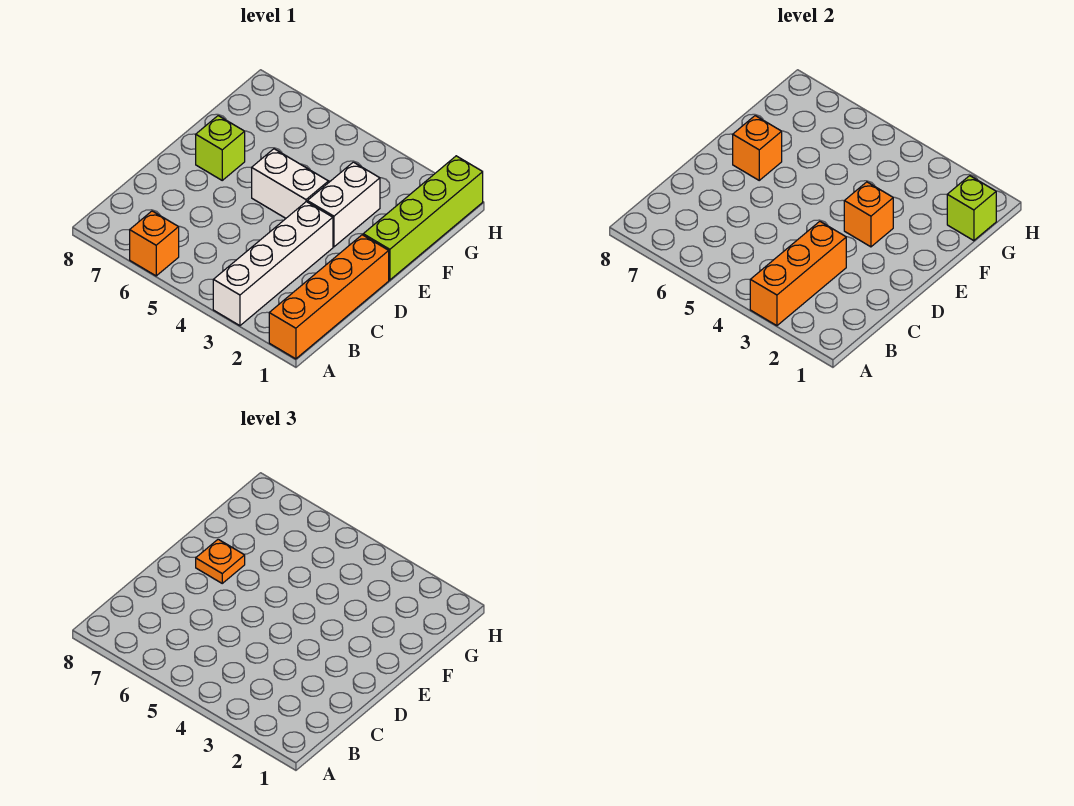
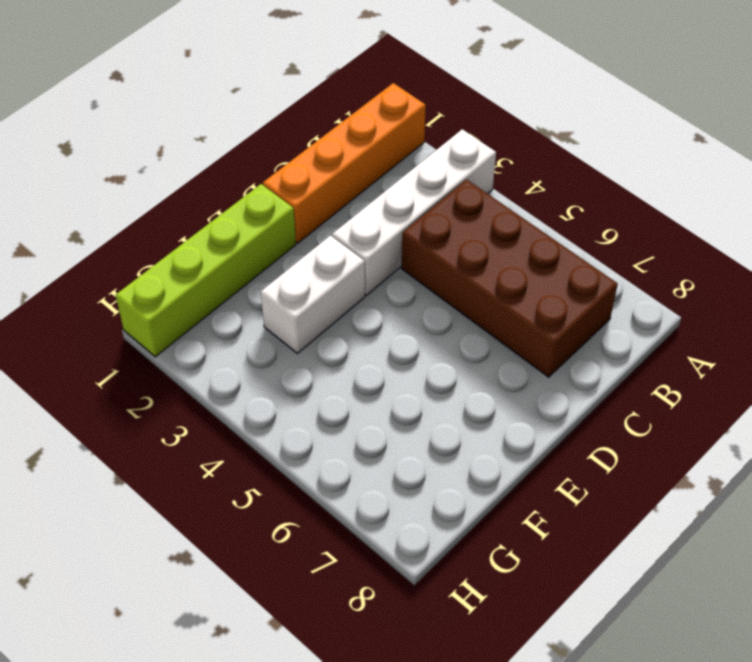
brown brick B4:C7 level 1 -> none
none -> orange brick A6 level 1
none -> white brick E4:E5 level 1
none -> lime brick E7 level 1

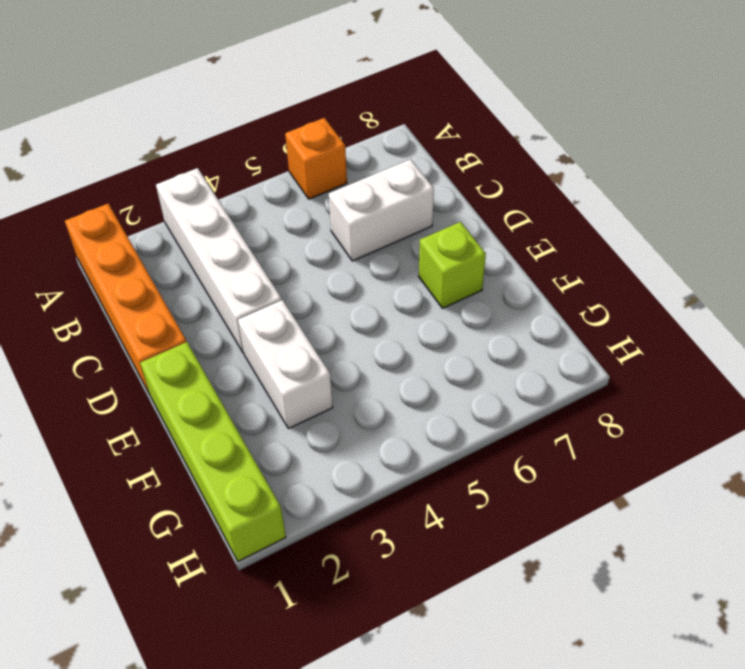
white brick C6:C7 level 1 -> white brick E4:E5 level 1
none -> orange brick A3:C3 level 2
none -> orange brick E3 level 2
none -> orange brick E7 level 2

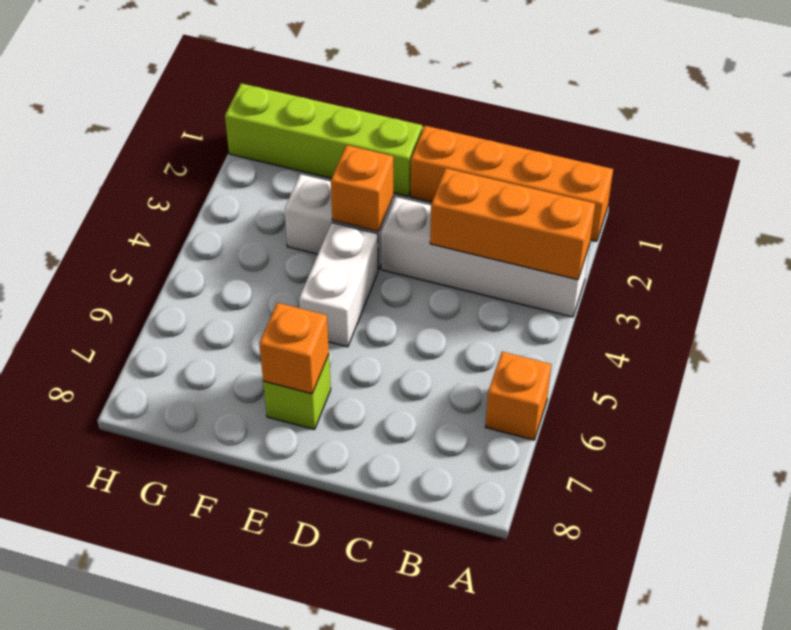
none -> lime brick G1 level 2
none -> orange plate E7 level 3

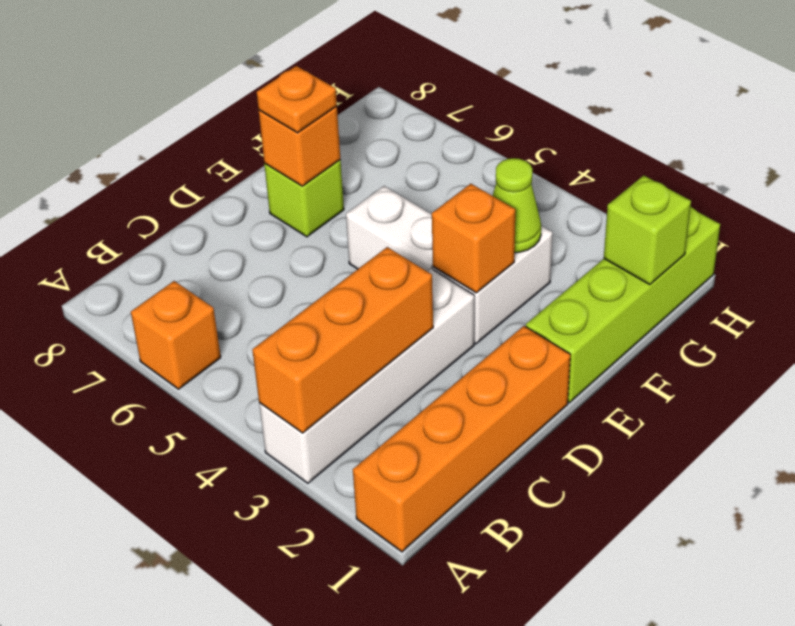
lime cone F3 level 2 -> none

